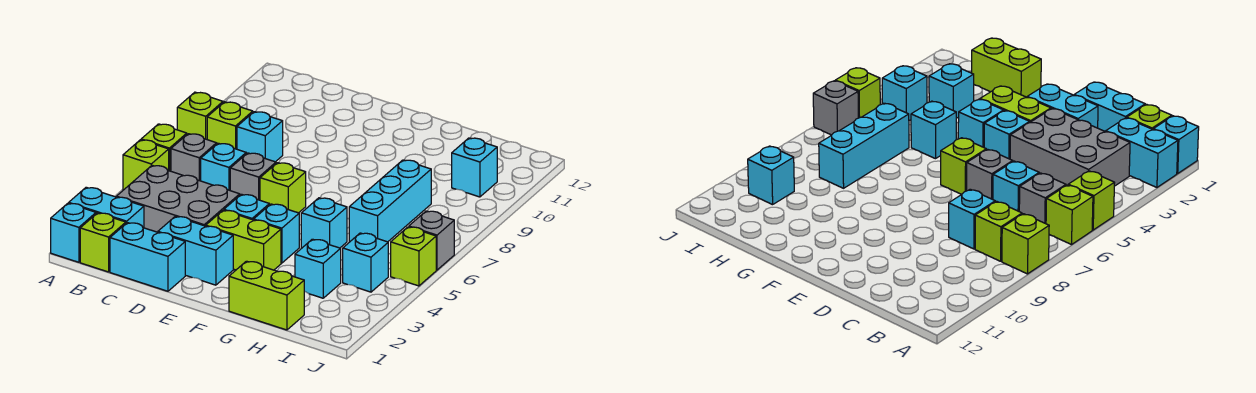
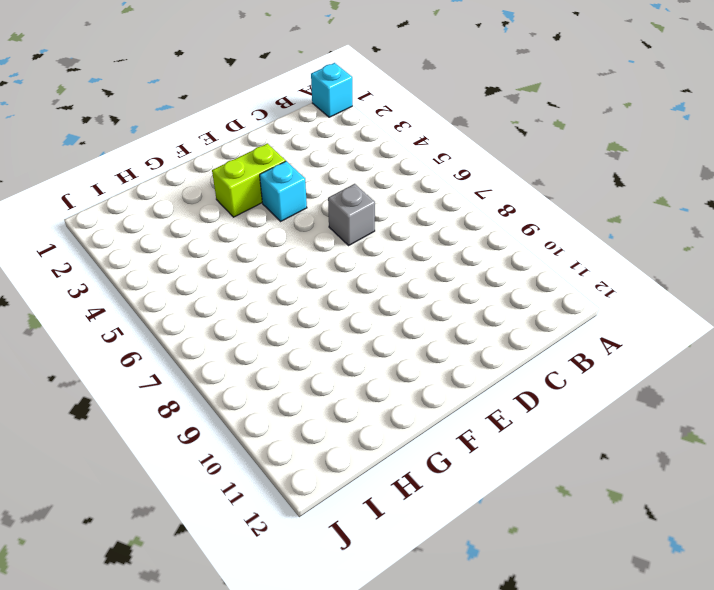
none -> cyan brick A2:B2 level 1
none -> lime brick A5 level 1
none -> lime brick A6 level 1

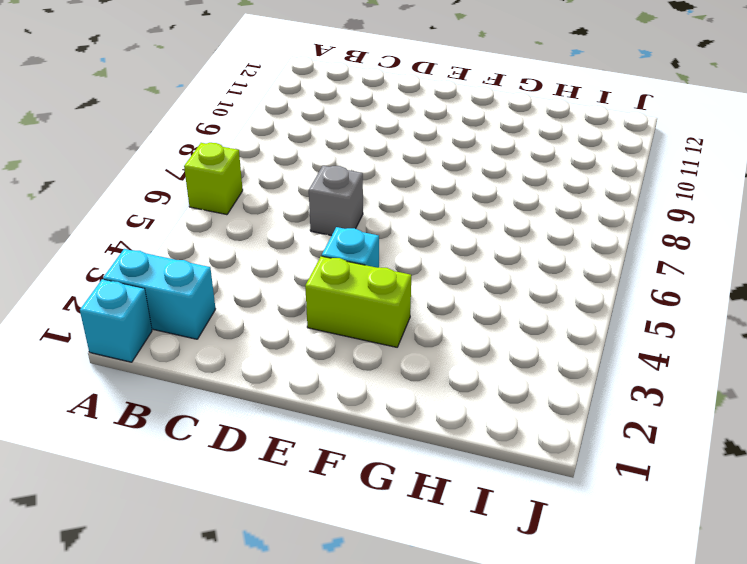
none -> lime brick A5 level 1
none -> lime brick A8 level 1
none -> lime brick B1 level 1

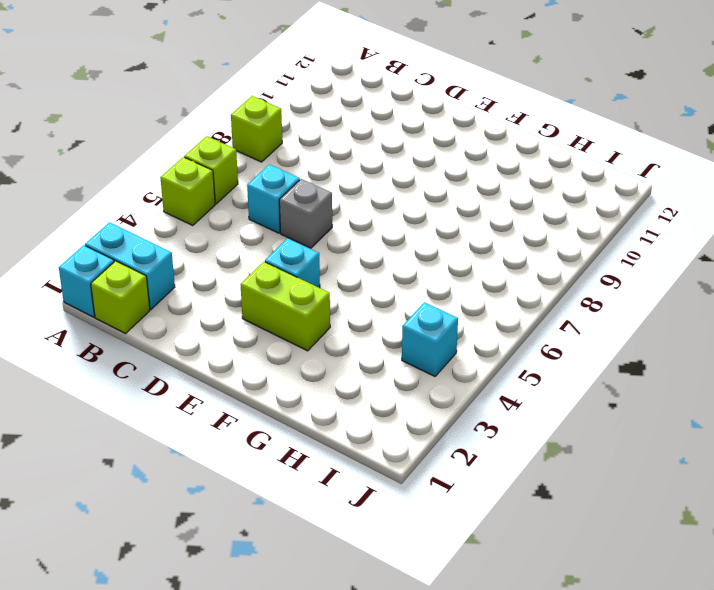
none -> grey brick B3:D4 level 1
none -> grey brick B6 level 1
none -> lime brick B8 level 1

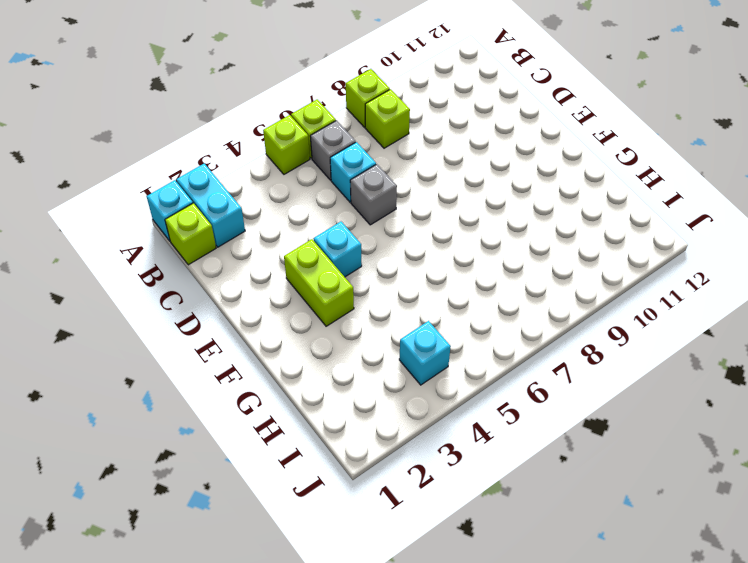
none -> grey brick B3:D4 level 1
none -> cyan brick C1:D1 level 1
none -> cyan brick C8 level 1

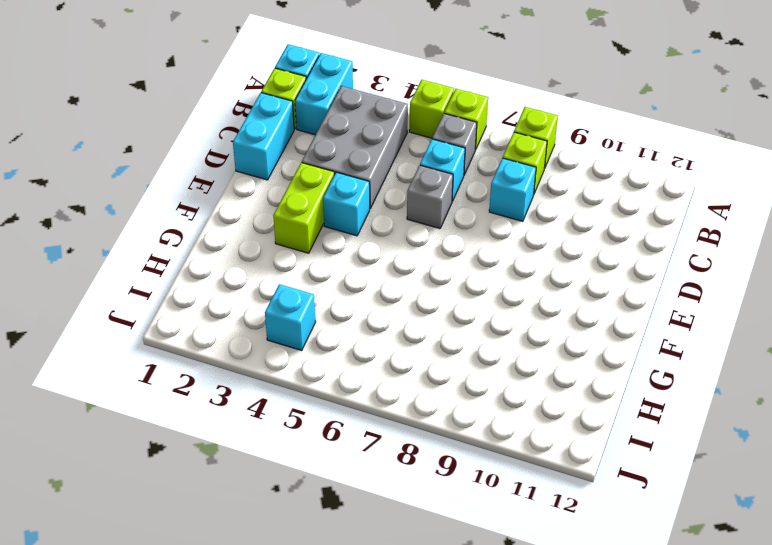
none -> cyan brick D2:E2 level 1
none -> lime brick E6 level 1
none -> cyan brick F4 level 1

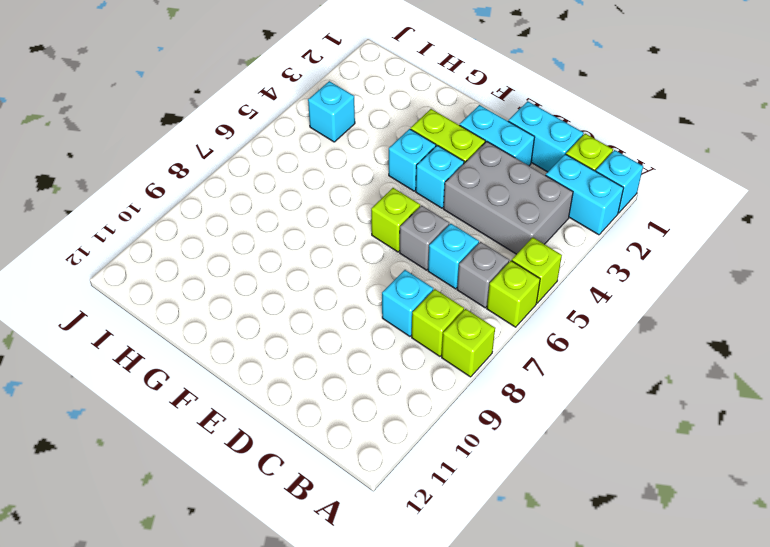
none -> lime brick G1:H1 level 1
none -> cyan brick G5 level 1
none -> cyan brick H3 level 1

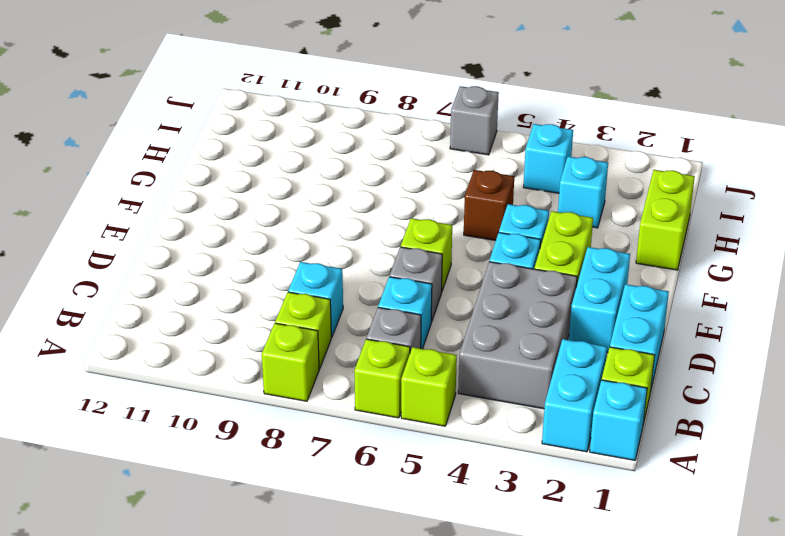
brown brick G5 level 1 -> cyan brick G5 level 1
none -> cyan brick H6:H8 level 1
none -> cyan brick I10 level 1
none -> lime brick J5 level 1

